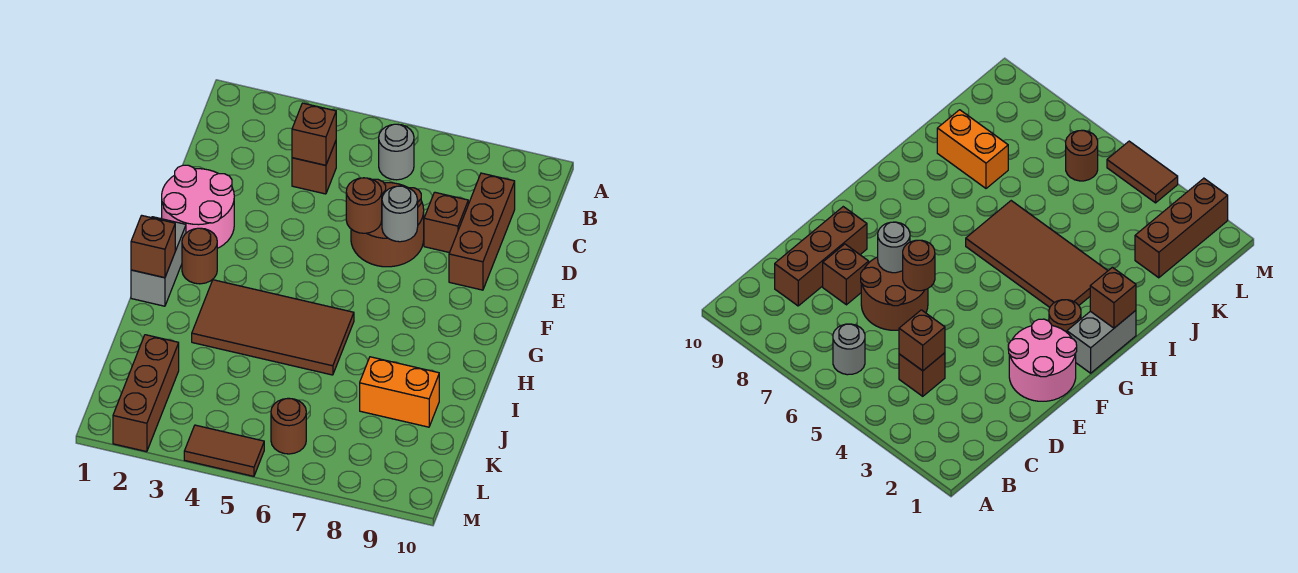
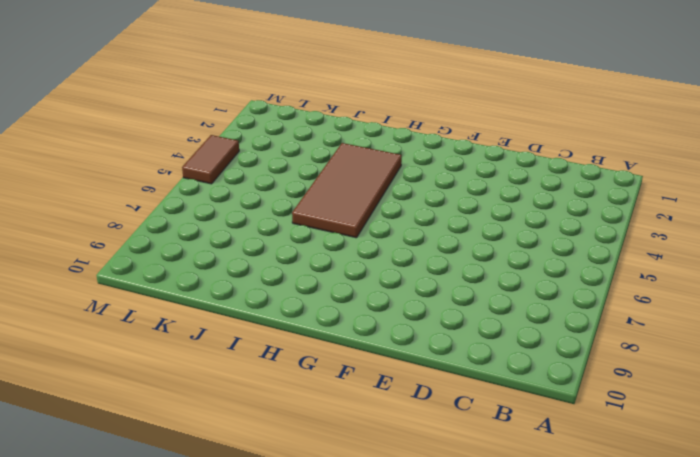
none -> grey round brick B6 level 1
none -> brown brick C4 level 1
none -> brown brick C9:E9 level 1

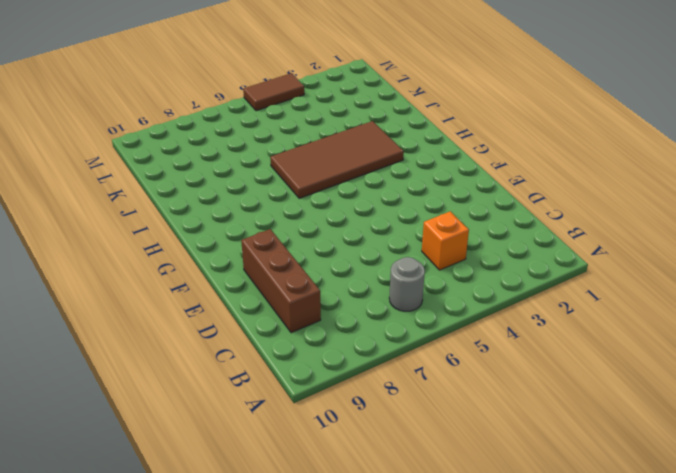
orange brick C4 level 1 -> brown brick C4 level 1
none -> brown round brick D6:E7 level 1
none -> brown brick D8 level 1
none -> pink round brick E1:F2 level 1

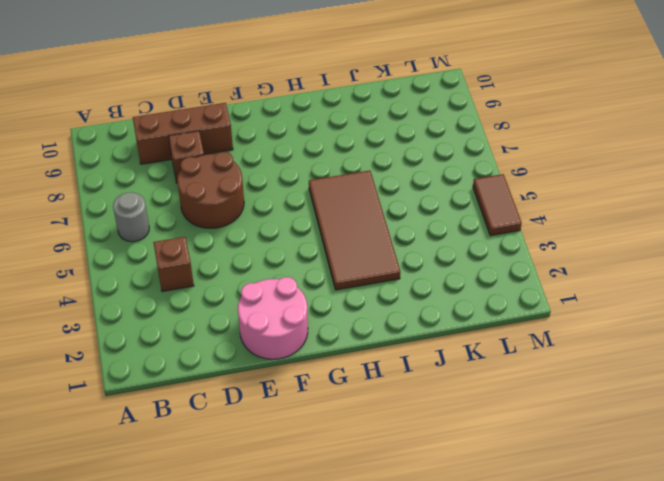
none -> grey brick G1:H1 level 1
none -> brown round brick G2 level 1
none -> orange brick J8:J9 level 1

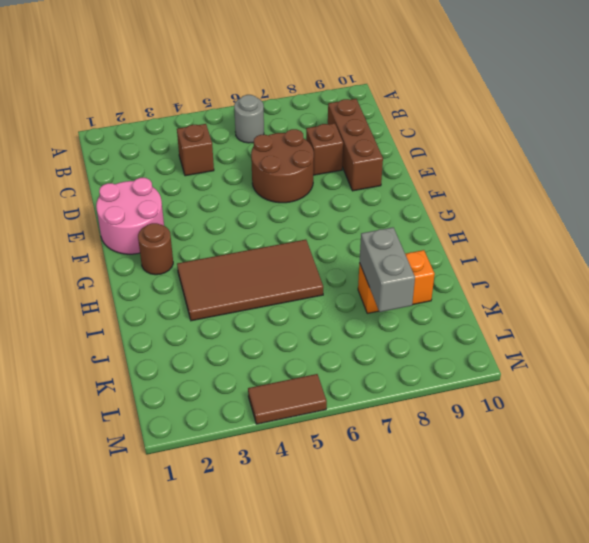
grey brick J8:K8 level 2 -> grey brick G1:H1 level 1
none -> brown brick K2:M2 level 1
none -> brown round brick L6 level 1
none -> brown brick C4 level 2

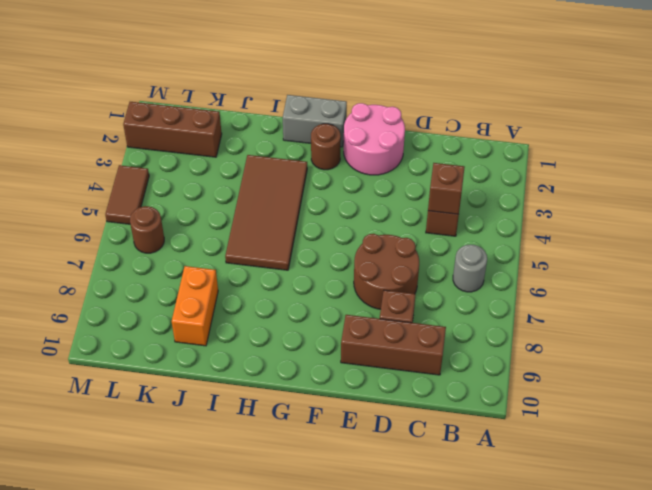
none -> brown round brick E6 level 2
none -> grey round brick E7 level 2
none -> brown brick H1 level 2

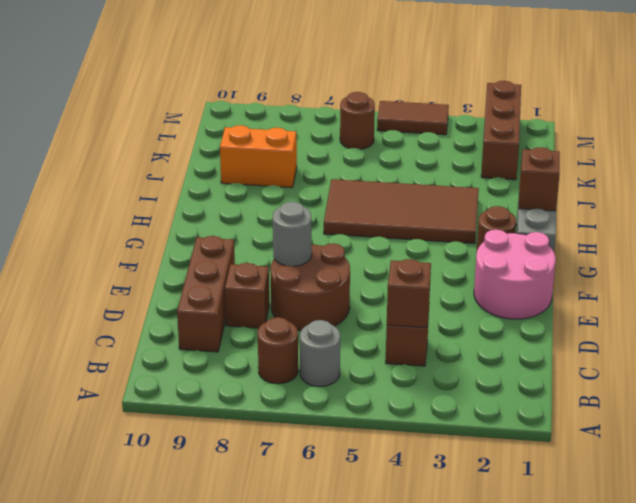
brown round brick B7 level 1 -> brown round brick E6 level 2

